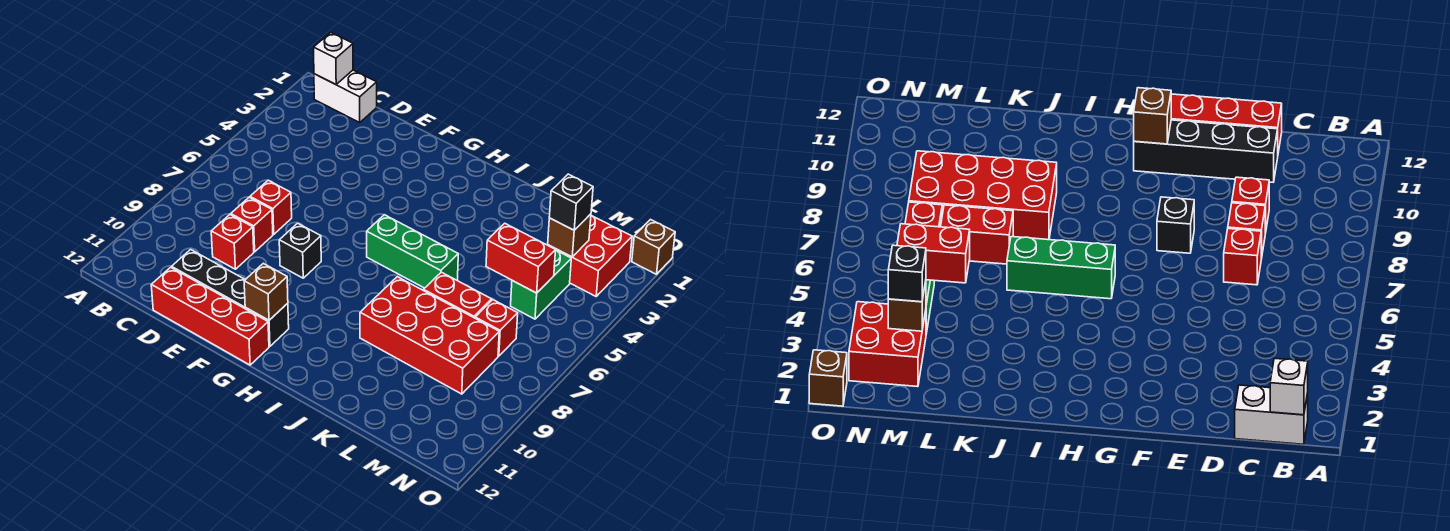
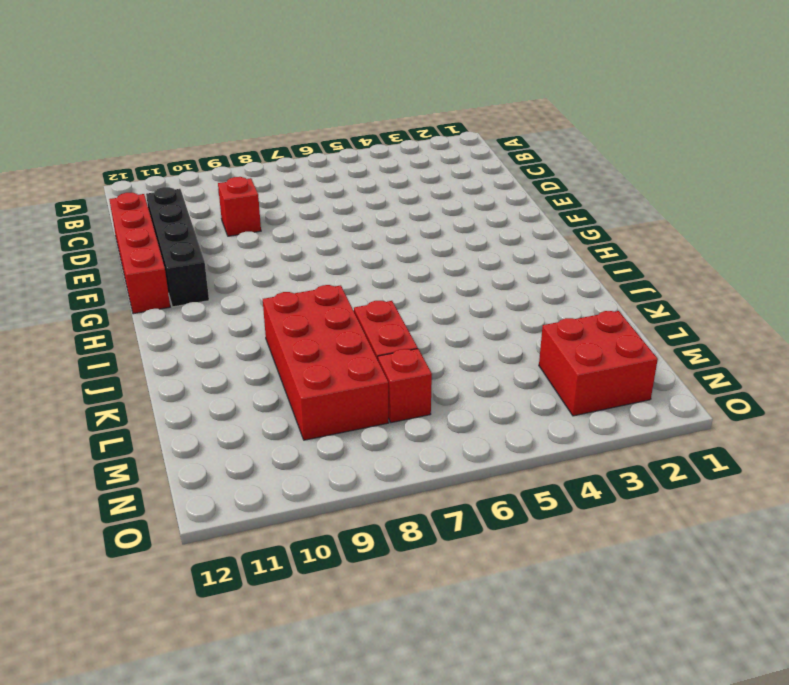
none -> white brick B1:C1 level 1
none -> red brick D7 level 1
none -> red brick D8 level 1

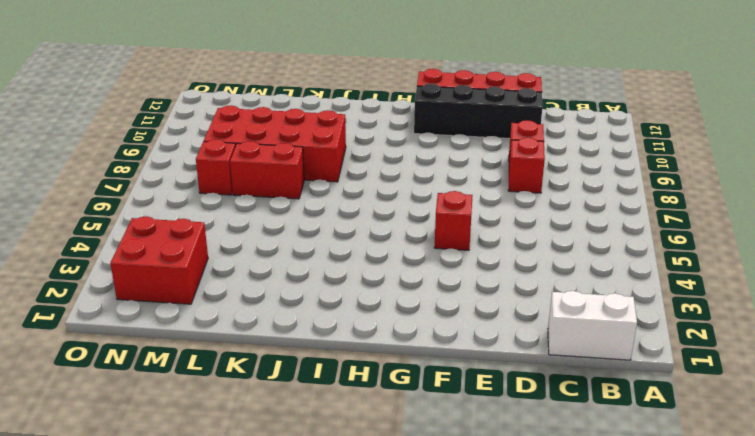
red brick F5 level 1 -> red brick D7 level 1
none -> black brick F8 level 1
none -> green brick H6:J6 level 1
none -> green brick M4:M5 level 1

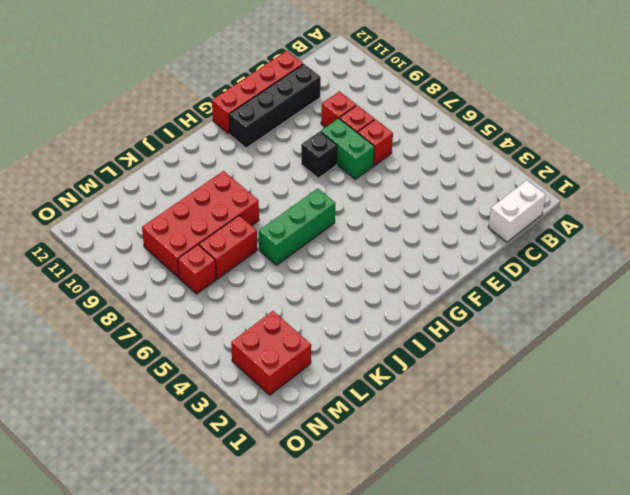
green brick E7:E8 level 1 -> green brick M4:M5 level 1
none -> brown brick O1 level 1
none -> white brick B1 level 2
none -> brown brick G11 level 2

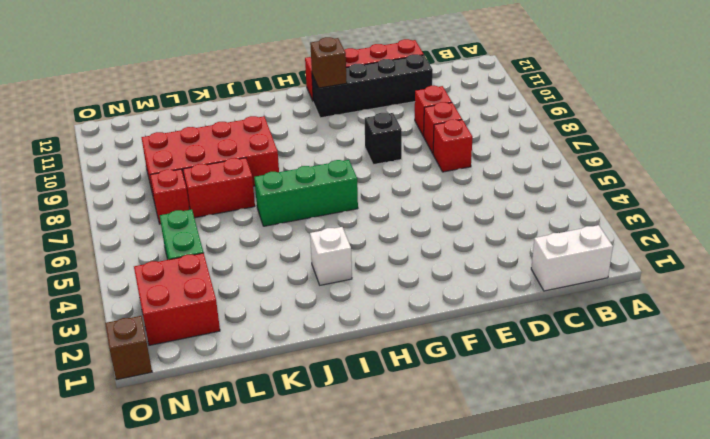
white brick I3 level 1 -> white brick B1 level 2
none -> red brick L5:M5 level 2
none -> brown brick M3 level 2
none -> black brick M3 level 3

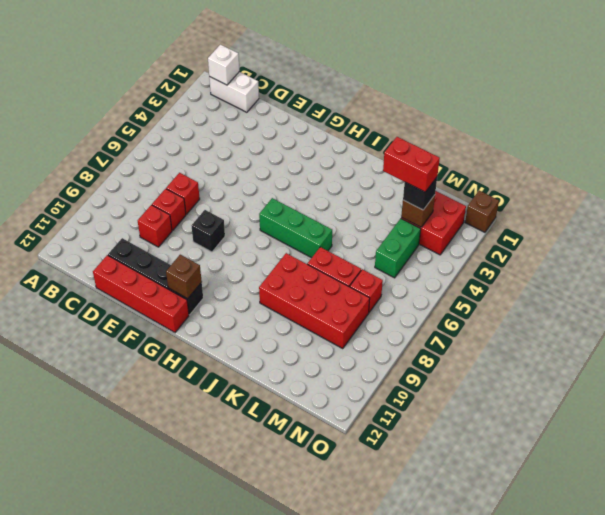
red brick L3:M3 level 4 -> red brick L5:M5 level 2

